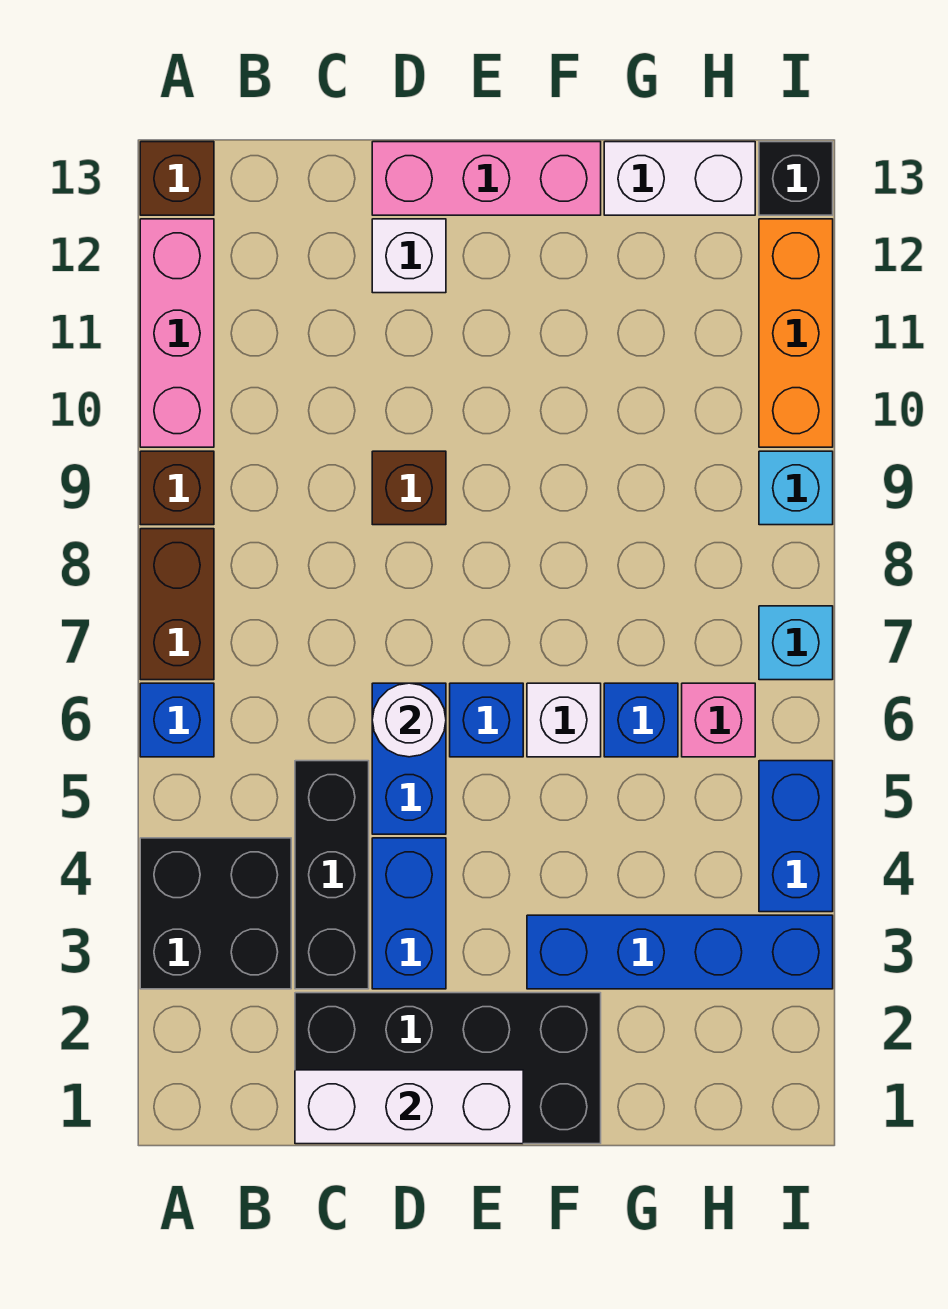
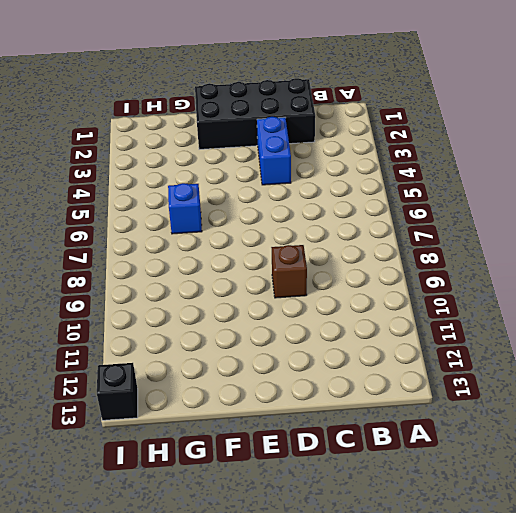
none -> black brick A3:B4 level 1
none -> blue brick A6 level 1
none -> brown brick A7:A8 level 1

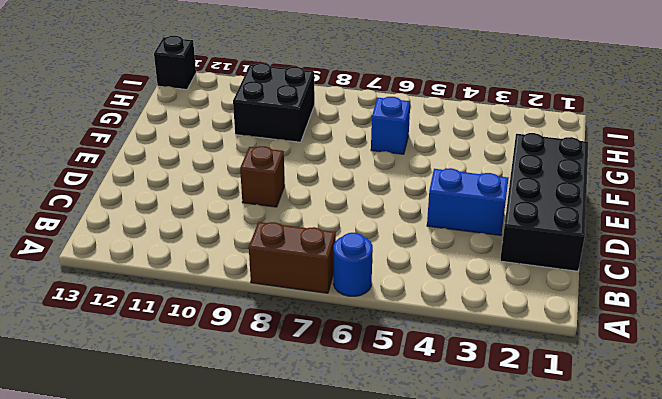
blue round brick A6 level 1 -> blue brick A6 level 1
black brick G9:H10 level 1 -> black brick A3:B4 level 1
none -> brown brick A9 level 1
none -> pink brick A10:A12 level 1
none -> brown brick A13 level 1

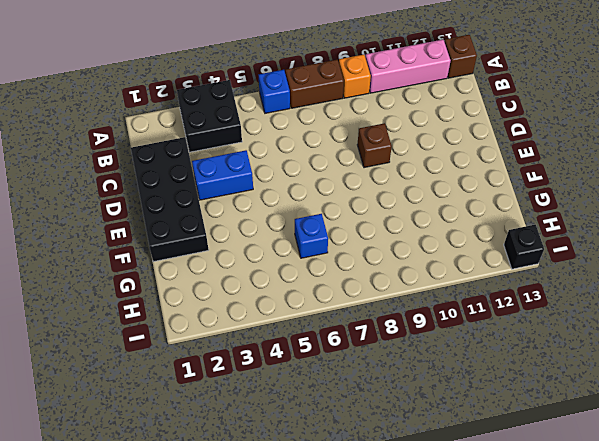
orange brick A9 level 1 -> brown brick A9 level 1
none -> black brick C3:C5 level 1
none -> blue brick D5:D6 level 1
none -> white brick D12 level 1

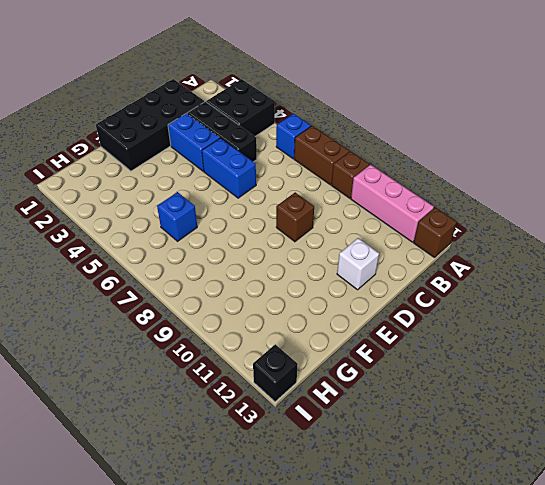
none -> pink brick D13:F13 level 1
none -> blue brick E6 level 1
none -> blue brick F3:I3 level 1

